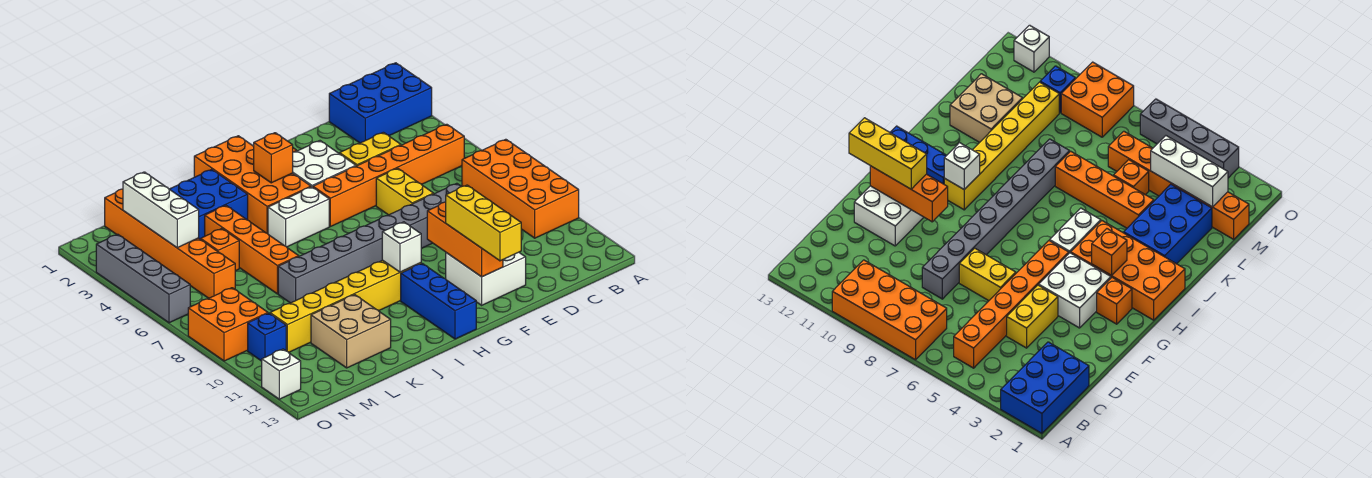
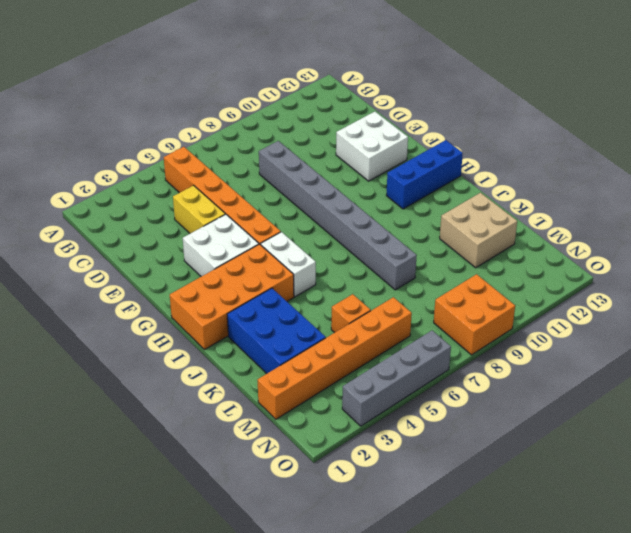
none -> blue brick A1:C2 level 1
none -> orange brick A7:B10 level 1
none -> yellow brick E6:E7 level 1

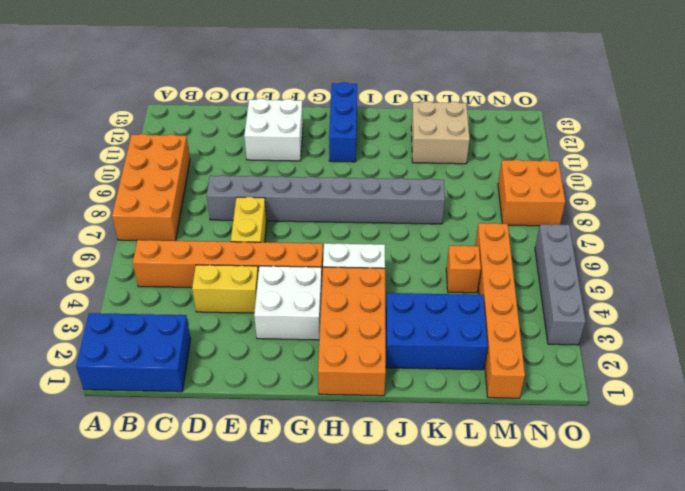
none -> orange brick G2 level 1
none -> yellow brick H10:M10 level 1
none -> orange brick K4:K7 level 1

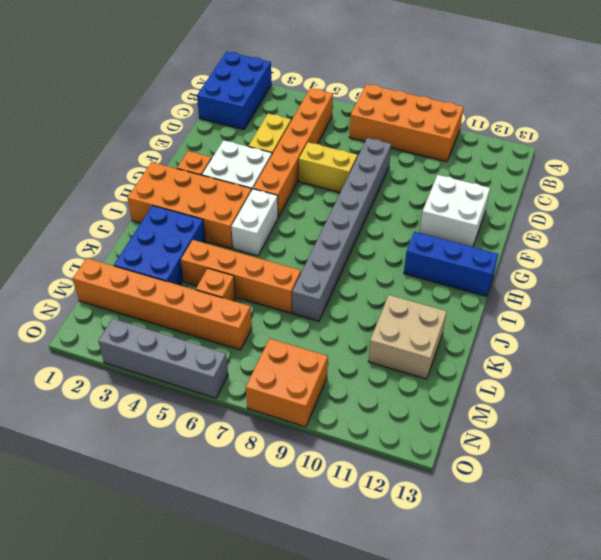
none -> yellow brick H10:M10 level 1
none -> blue brick N10 level 1
none -> white brick O12 level 1

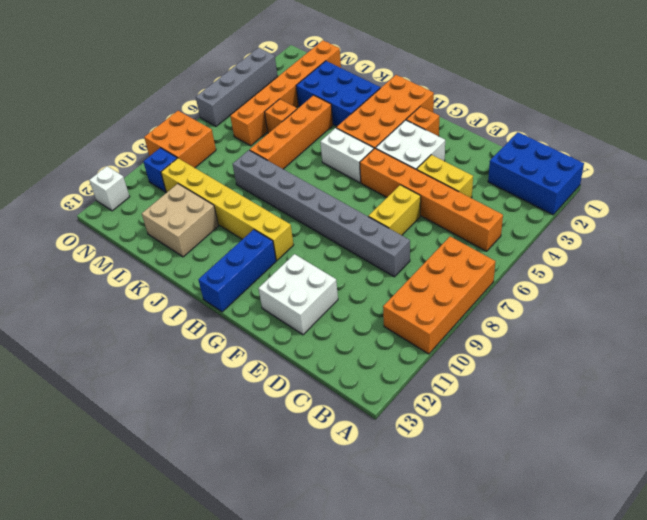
none -> orange brick F10:F12 level 2
none -> orange brick H3 level 2
none -> white brick H10 level 2

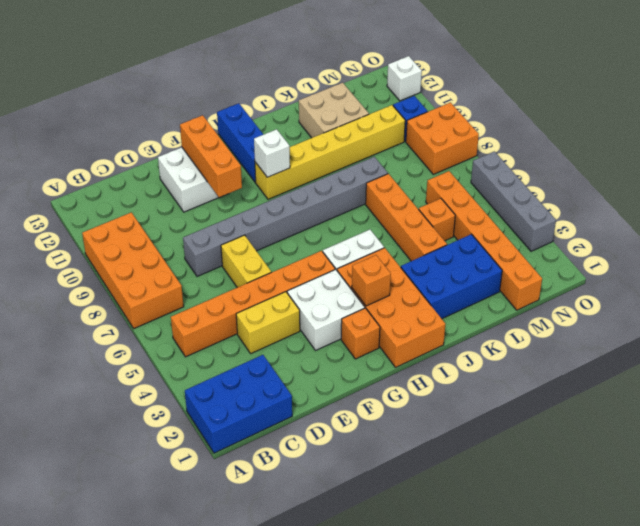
none -> white brick M2:M4 level 2
none -> yellow brick F11:F13 level 3

